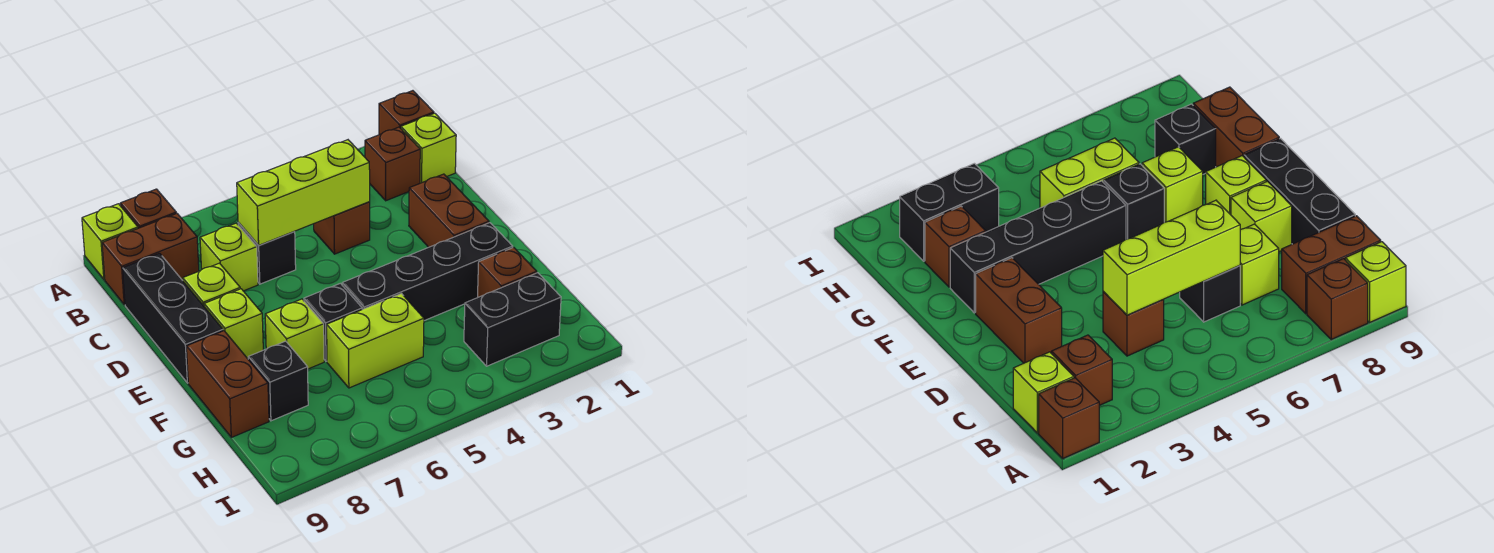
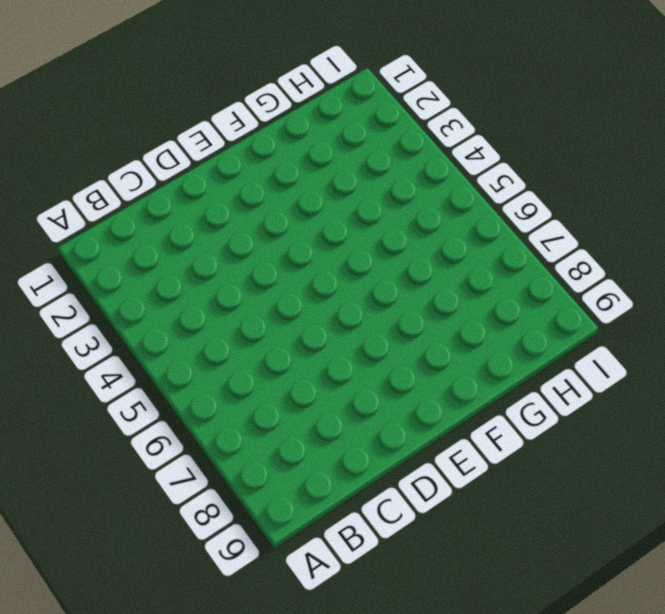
none -> brown brick A1 level 1
none -> brown brick A8 level 1
none -> lime brick A9 level 1

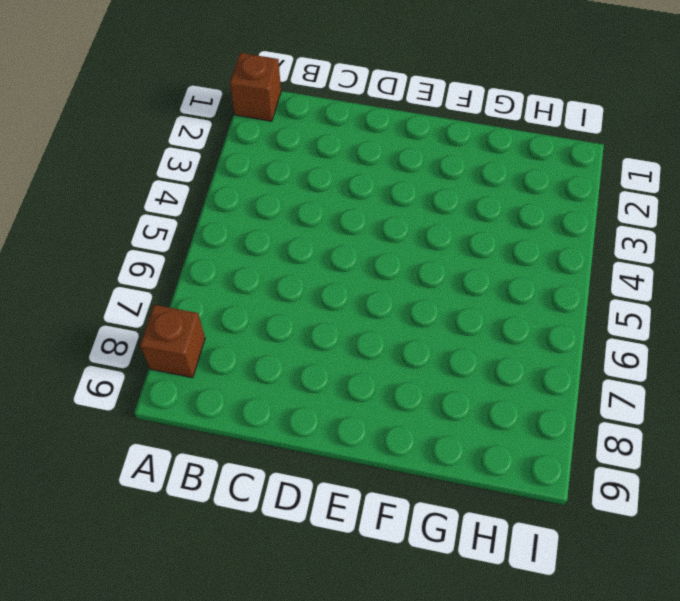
none -> lime brick A9 level 1
none -> lime brick B1 level 1
none -> brown brick B2 level 1

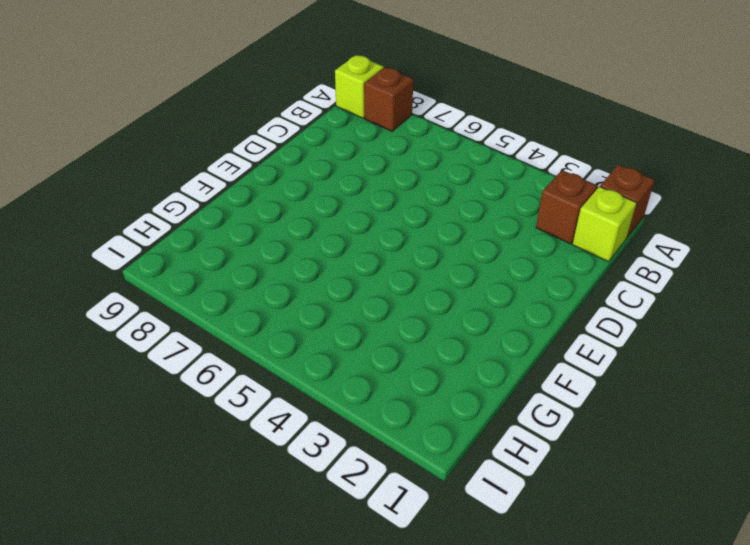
none -> brown brick B8:B9 level 1
none -> brown brick C4 level 1
none -> black brick C6 level 1

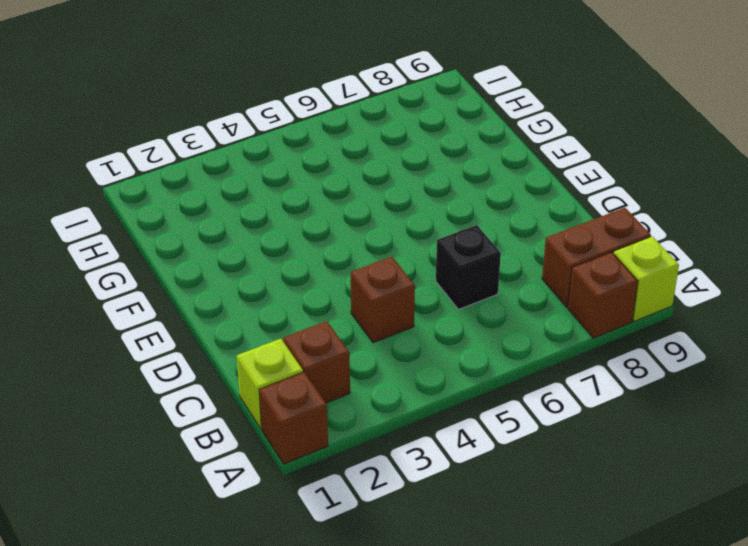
none -> lime brick C7 level 1
none -> black brick C9:E9 level 1
none -> brown brick D2:E2 level 1

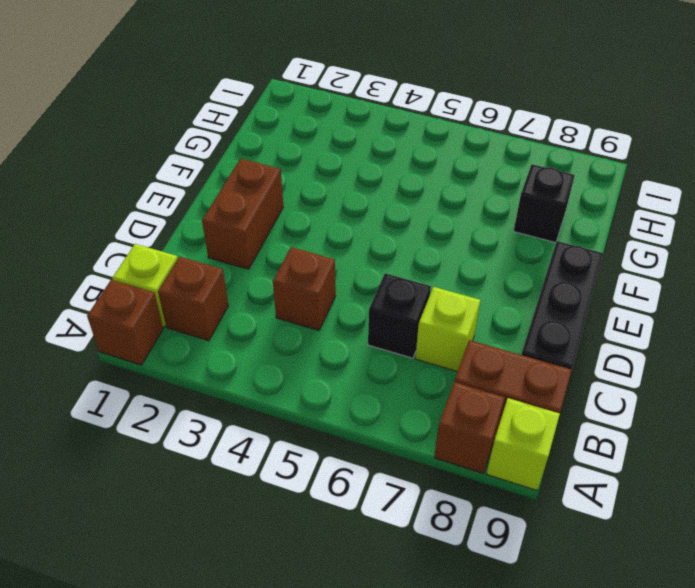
none -> lime brick D8 level 1
none -> lime brick E8 level 1
none -> black brick F2:F5 level 1

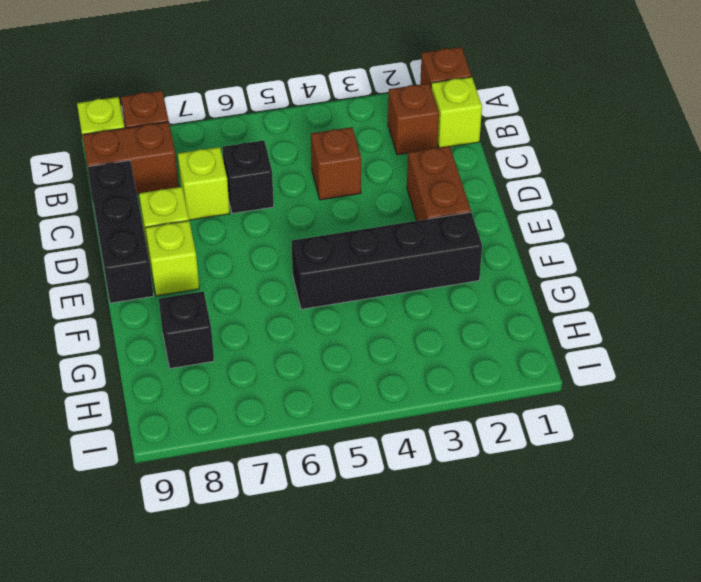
none -> black brick F6 level 1
none -> lime brick F7 level 1
none -> brown brick F9:G9 level 1

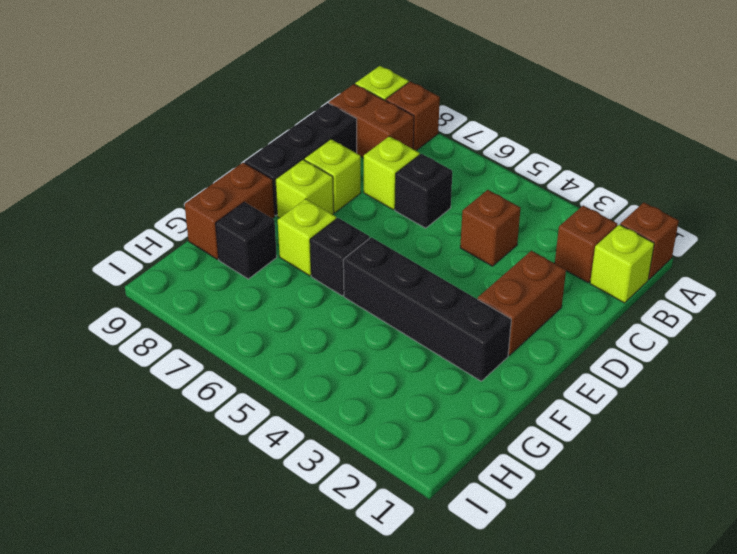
none -> brown brick G2 level 1
none -> lime brick G5:G6 level 1
none -> black brick H2:H3 level 1

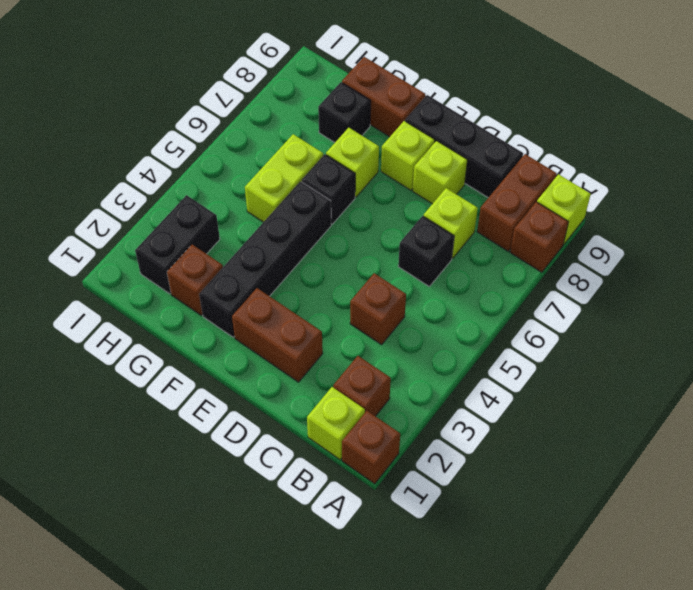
none -> lime brick C4:C6 level 2

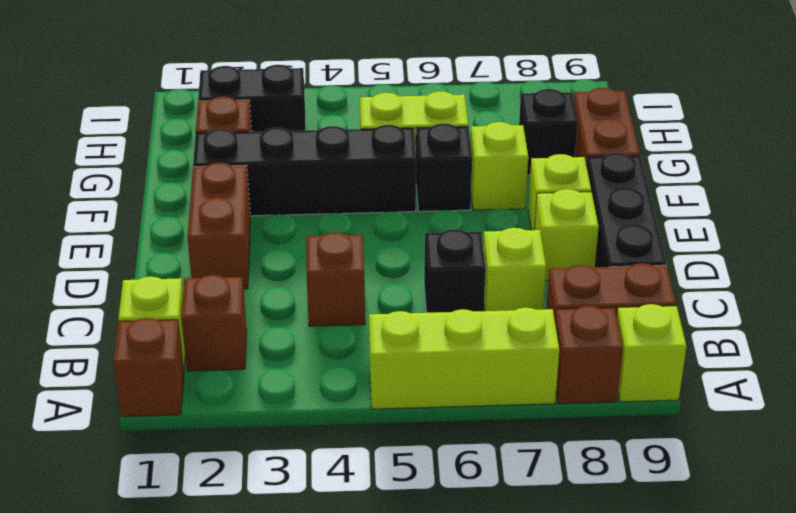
lime brick A5:A7 level 1 -> lime brick C4:C6 level 2

